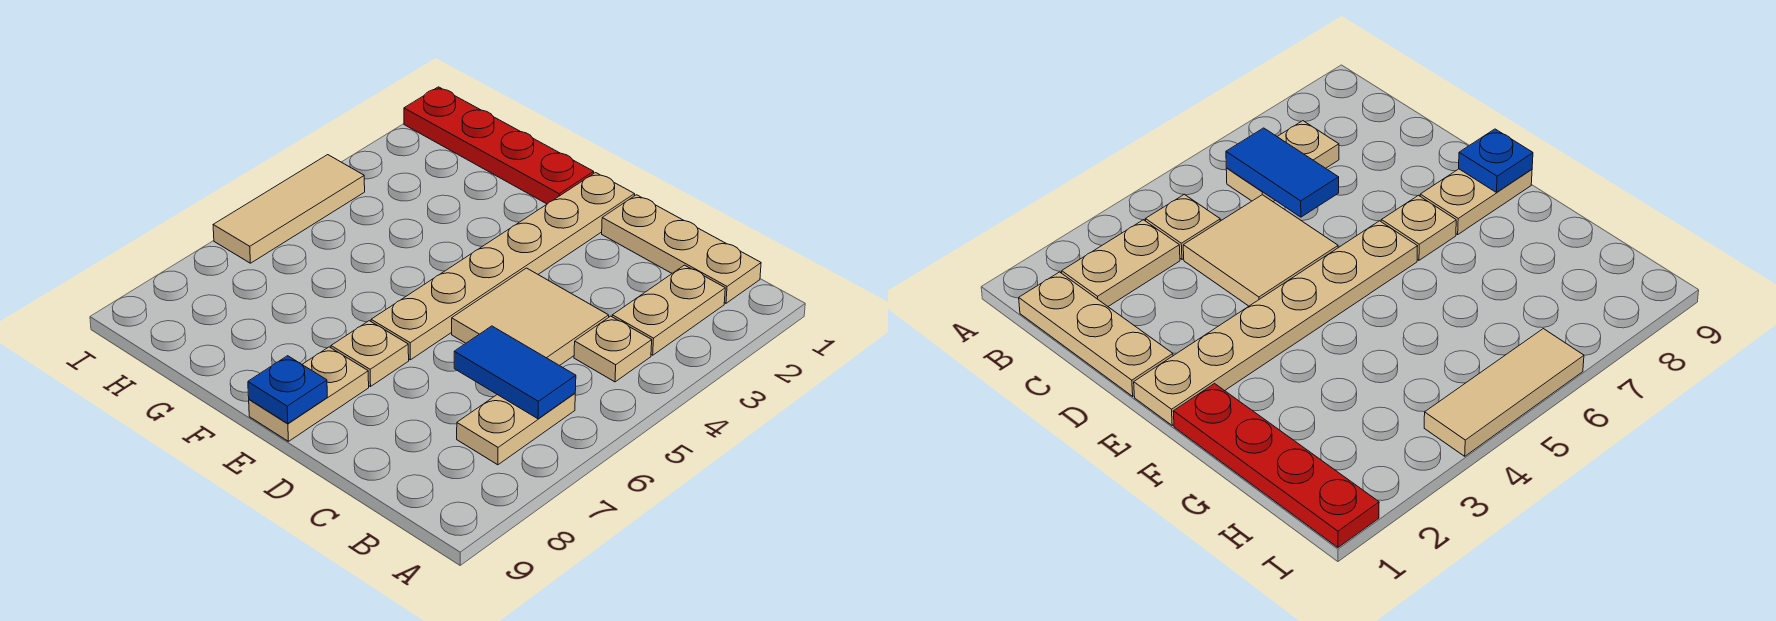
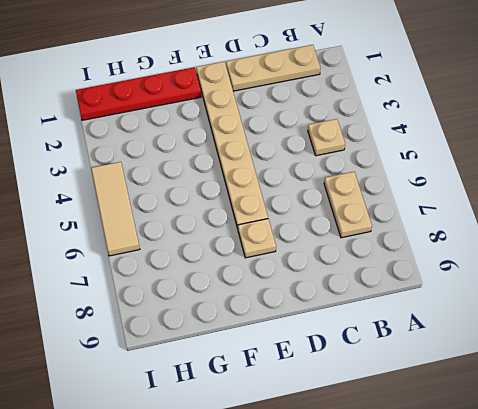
none -> tan plate B2:B3 level 1
none -> tan tile C4:D5 level 1
none -> tan plate E8:E9 level 1

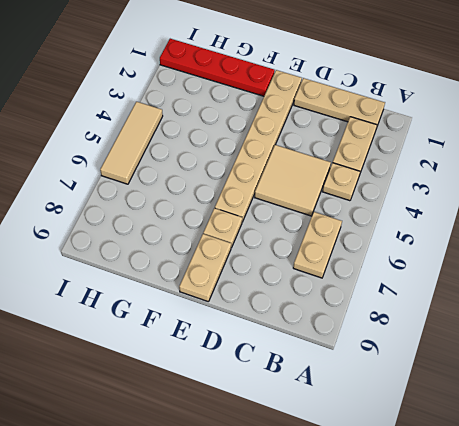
none -> blue tile B6:C6 level 2
none -> blue plate E9 level 2

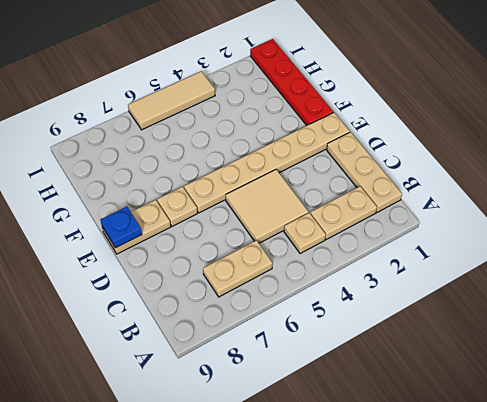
none -> blue tile B6:C6 level 2

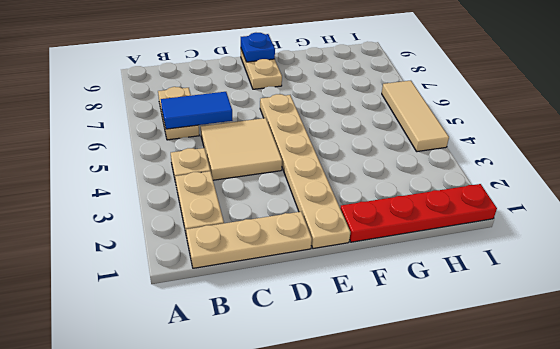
none -> tan plate E7 level 1

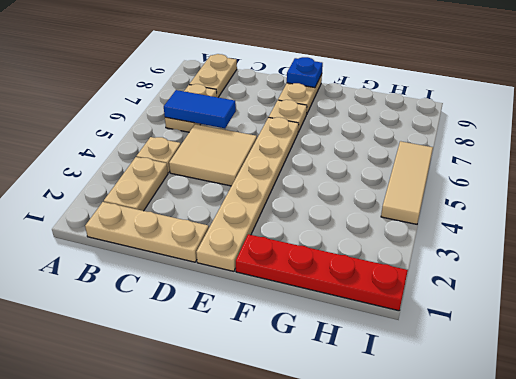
tan plate B8:B9 level 1 -> none

